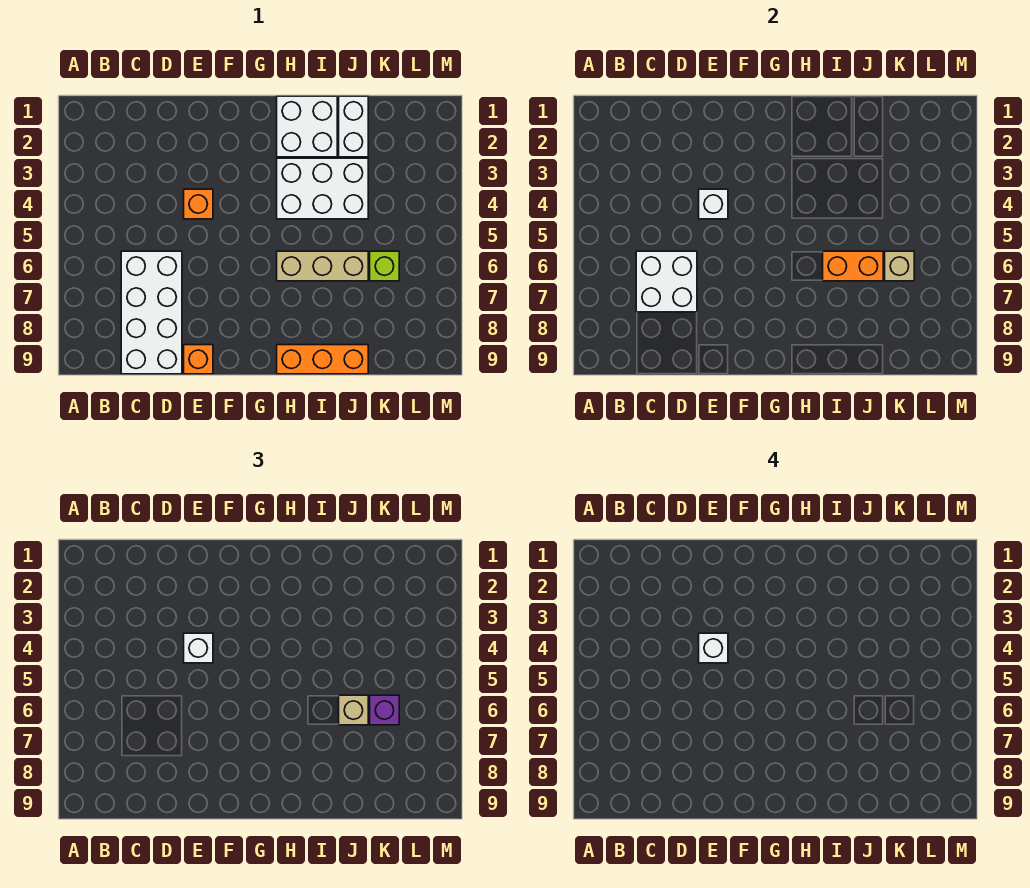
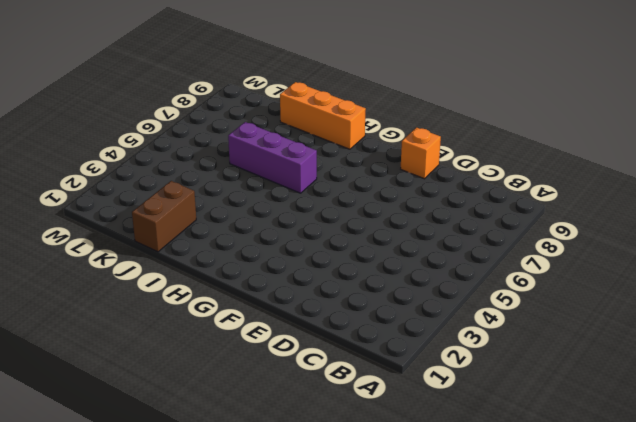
purple brick H6:J6 level 1 -> tan brick H6:J6 level 1
brown brick J1:J2 level 1 -> white brick J1:J2 level 1
none -> white brick C6:D9 level 1
none -> orange brick E4 level 1
none -> white brick H1:I2 level 1

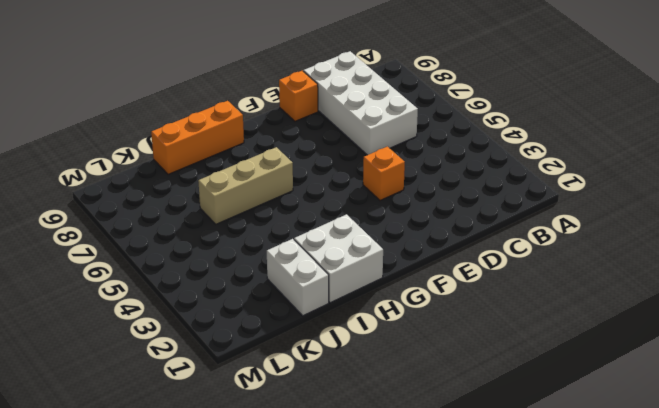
none -> white brick H3:J4 level 1
none -> lime brick K6 level 1
none -> white brick C6:D7 level 2

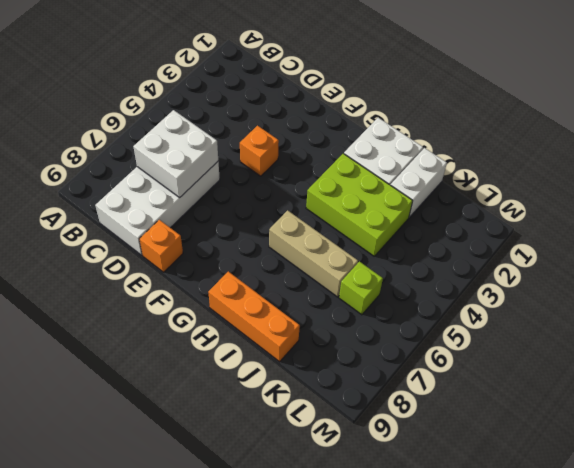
lime brick H3:J4 level 1 -> white brick H3:J4 level 1
none -> white brick E4 level 2
none -> orange brick I6:J6 level 2
none -> tan brick K6 level 2

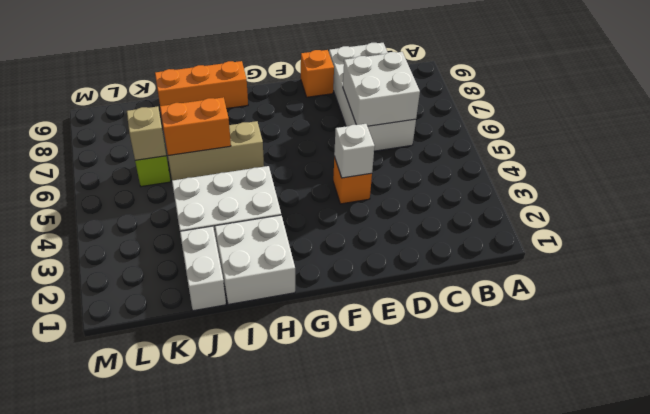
none -> white brick E4 level 3
none -> tan brick J6 level 3
none -> purple brick K6 level 3

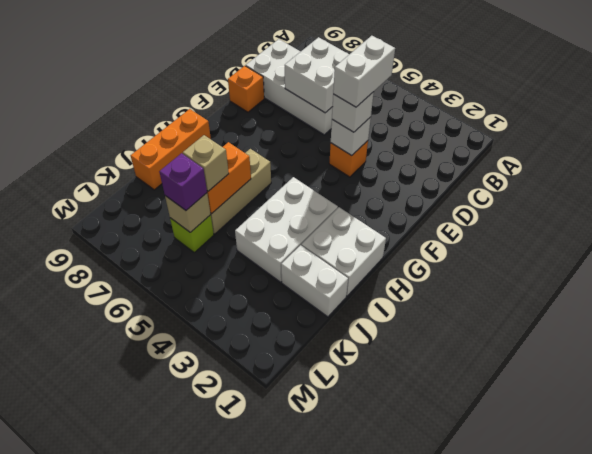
white brick D4:E4 level 4 -> white brick E4 level 4

